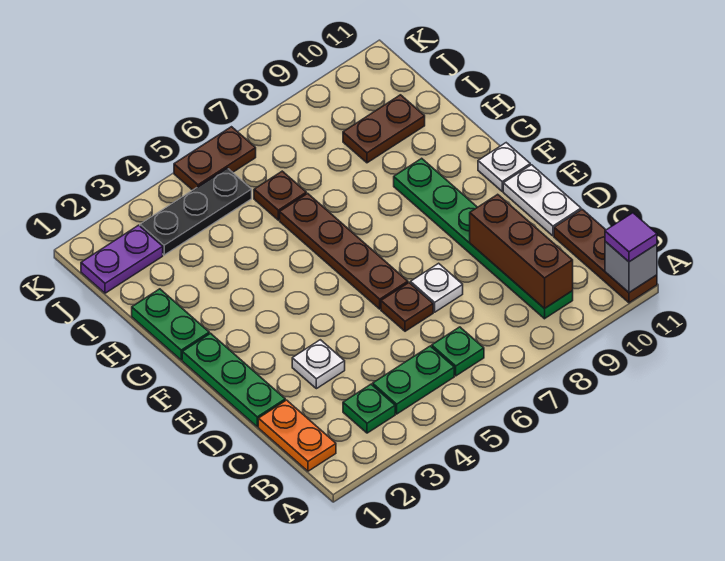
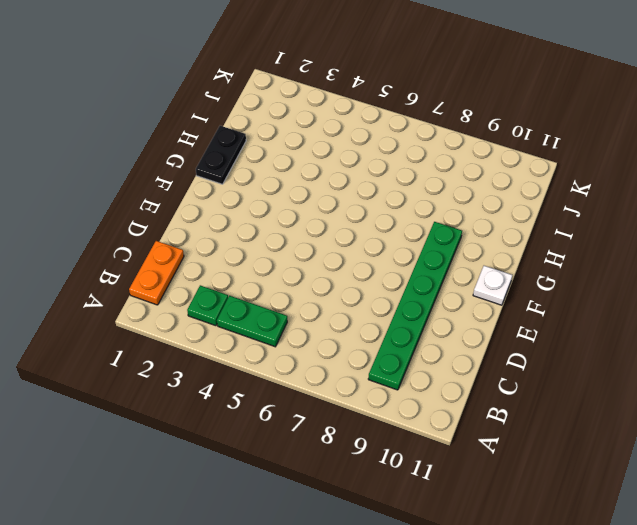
black plate G1:H1 level 1 -> green plate G1:H1 level 1
none -> brown plate A11:C11 level 1
none -> green plate B6 level 1
none -> green plate D1:F1 level 1

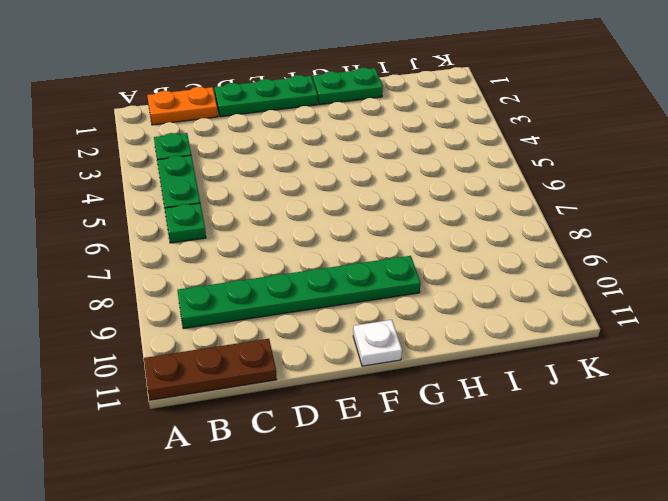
none -> white plate D3 level 1
none -> brown plate D6 level 1
none -> white plate D7 level 1

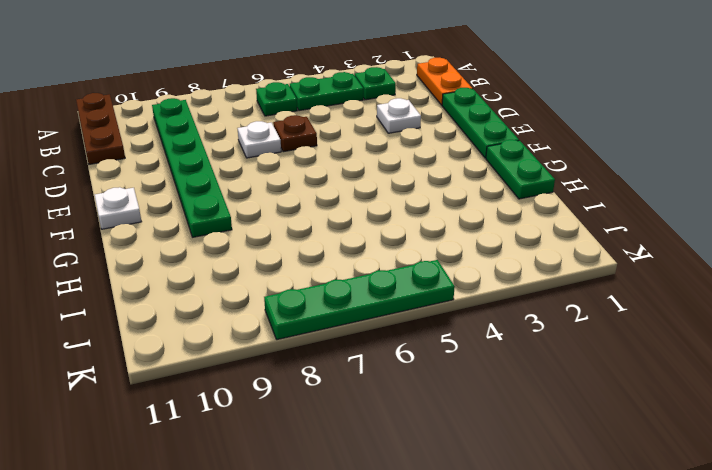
green plate K5:K8 level 1 -> brown plate K5:K6 level 1
none -> white plate D11:E11 level 1
none -> brown plate E6:H6 level 1
none -> brown plate I6 level 1

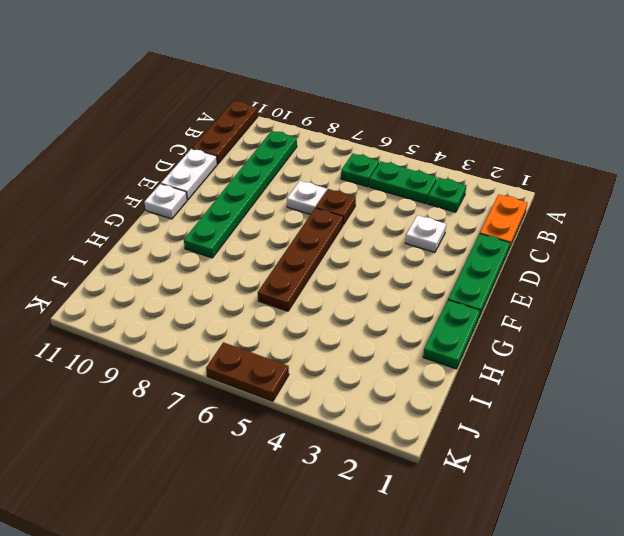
none -> brown plate I6 level 1
none -> brown plate I9:I10 level 1
none -> purple plate J1:J2 level 1

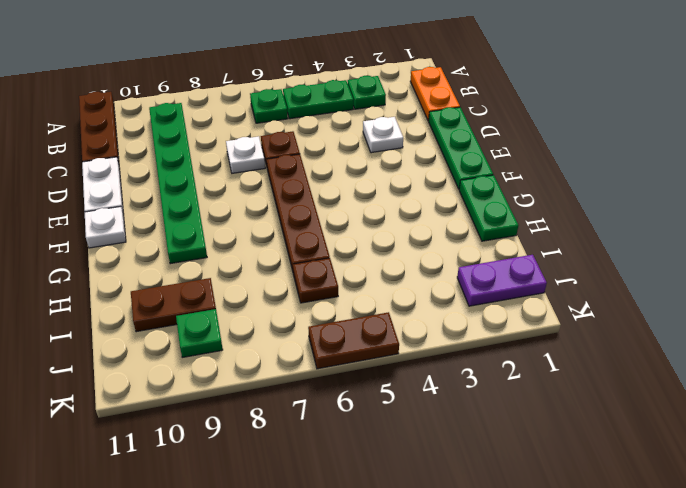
green plate J9 level 1 -> none
none -> black plate J3:J5 level 1
none -> grey brick A11 level 2
none -> brown brick B9:D9 level 2

